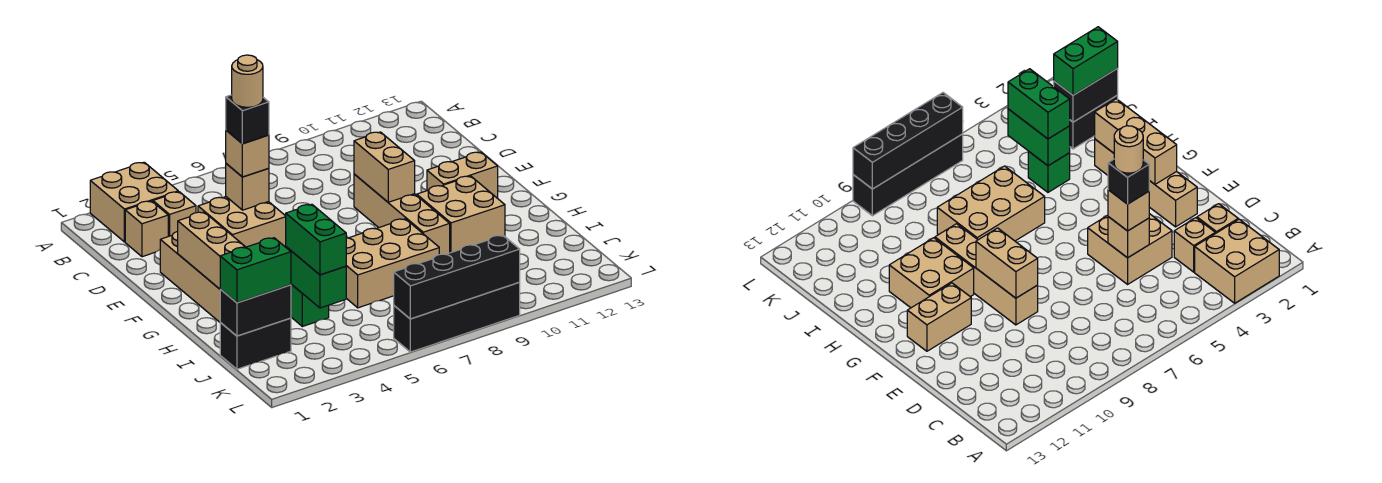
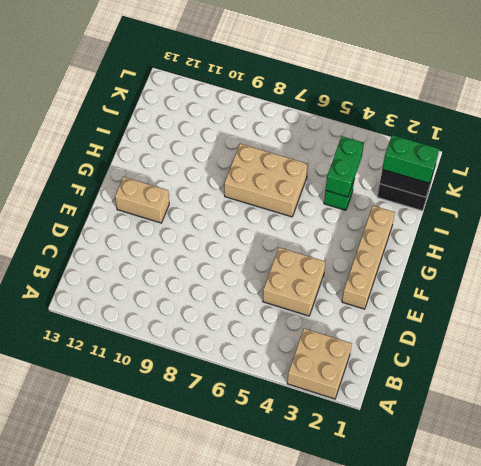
none -> tan brick C2 level 1
none -> tan brick C3 level 1
none -> tan brick E9:H9 level 1

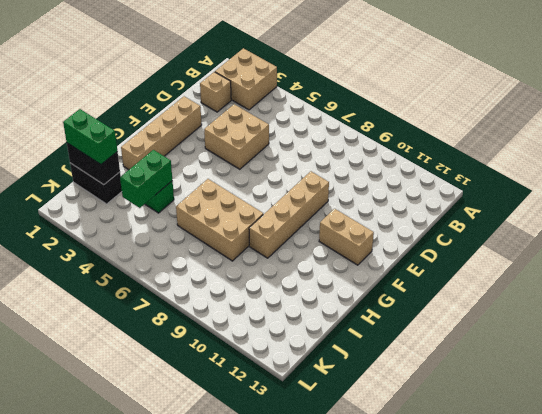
none -> tan brick C3 level 1
none -> tan brick G10:H11 level 1
none -> black brick L6:L9 level 1

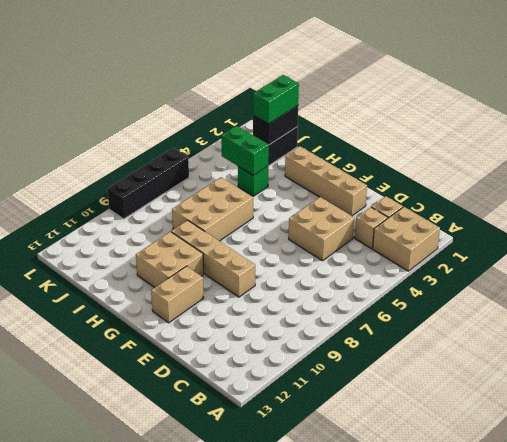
none -> tan brick D5 level 2
none -> tan brick E9:F9 level 2
none -> tan brick F2:H2 level 2

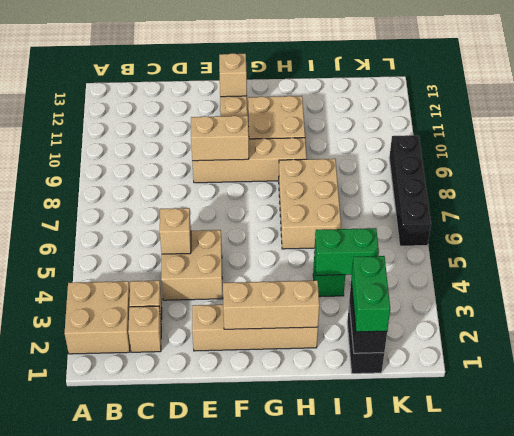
tan brick F12 level 2 -> tan brick D5 level 3
none -> black brick L6:L9 level 2
none -> green brick I4:J4 level 3
none -> black brick D5 level 4

